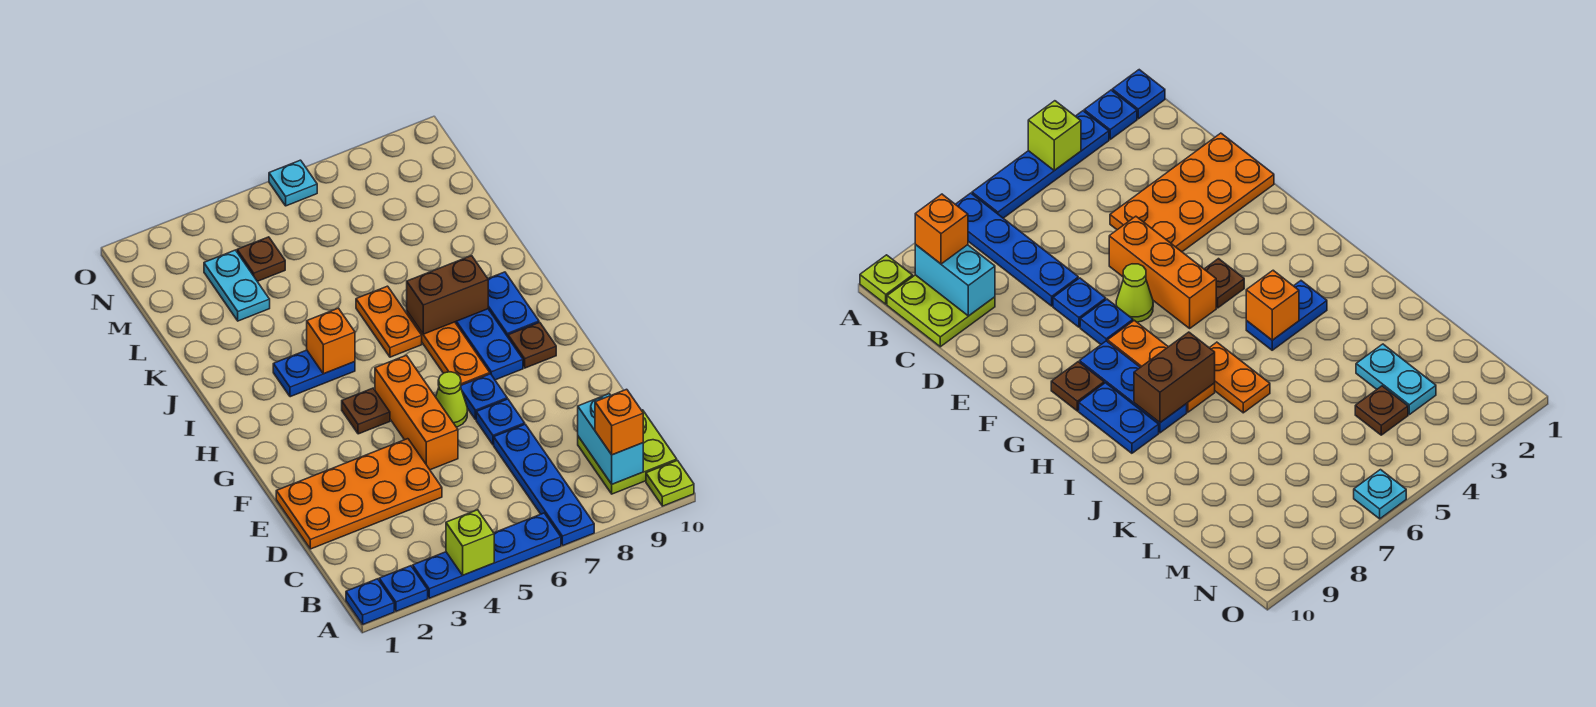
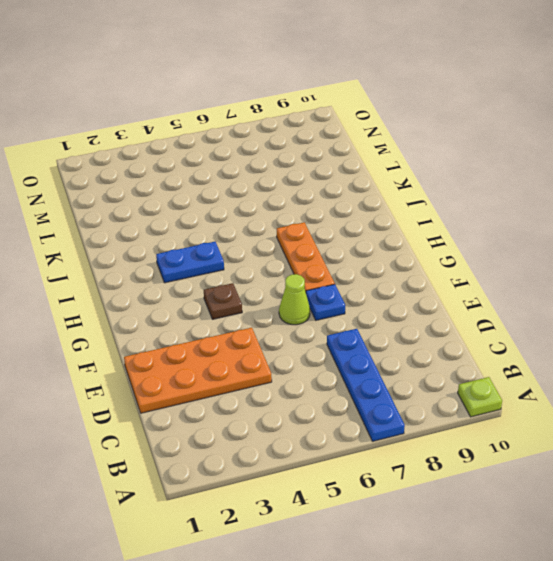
none -> blue plate A1 level 1
none -> blue plate A2 level 1
none -> blue plate A3:A6 level 1

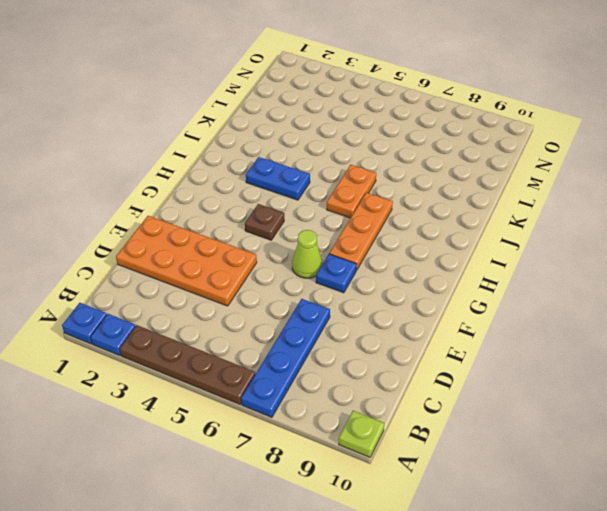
brown plate A3:A6 level 1 -> blue plate A3:A6 level 1
none -> lime plate B9:C10 level 1
none -> orange brick E5:G5 level 1
none -> blue plate E7 level 1

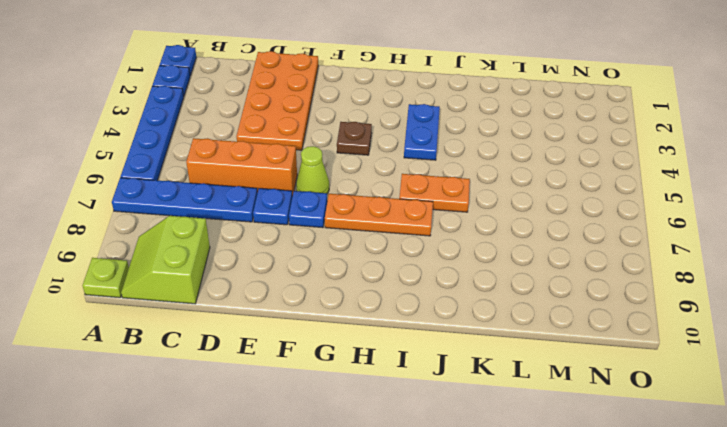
lime slope B9:C10 level 1 top C -> lime plate B9:C10 level 1
orange brick C6:E6 level 1 -> orange brick E5:G5 level 1
none -> blue plate G8:I8 level 1
none -> brown plate G9 level 1
none -> blue plate H9:I9 level 1

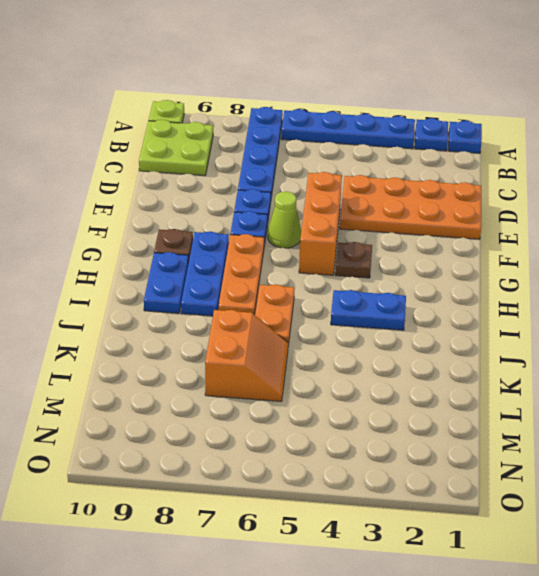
orange slope K6:L7 level 1 top 7 -> none
none -> cyan plate L3:M3 level 1
none -> brown plate M4 level 1
none -> cyan plate O6 level 1

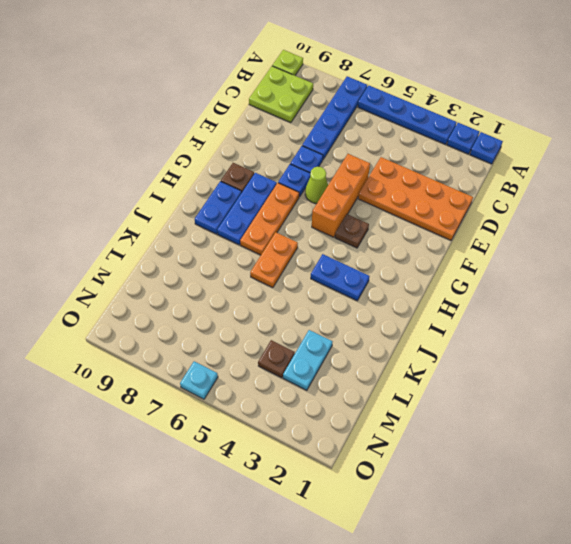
none -> lime brick A4 level 2
none -> cyan brick B9:C9 level 2
none -> orange brick I4 level 2

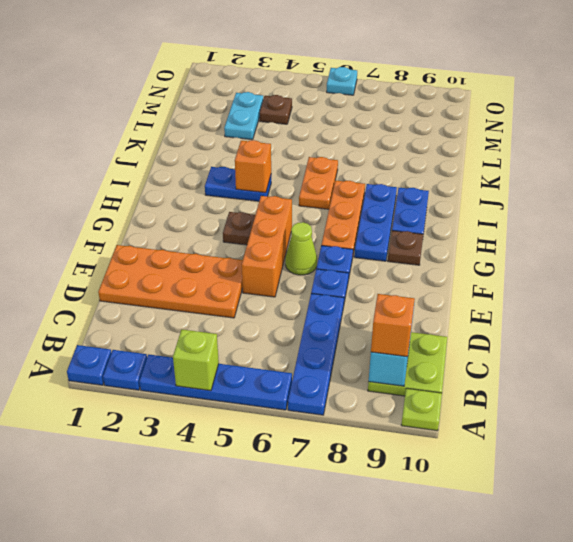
none -> brown brick I7:I8 level 2

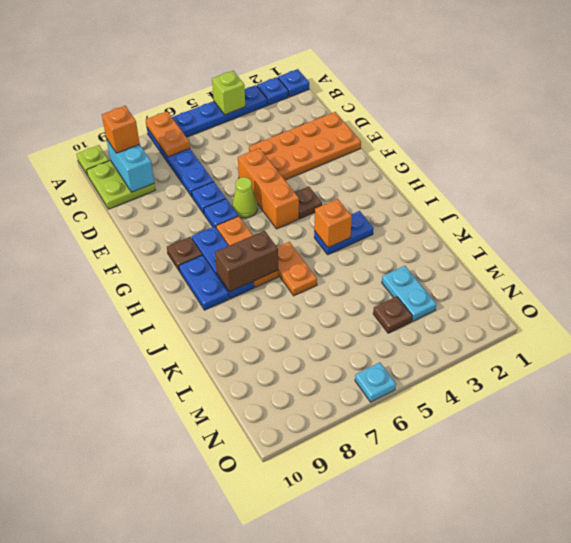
orange plate A7:B7 level 2 -> none

